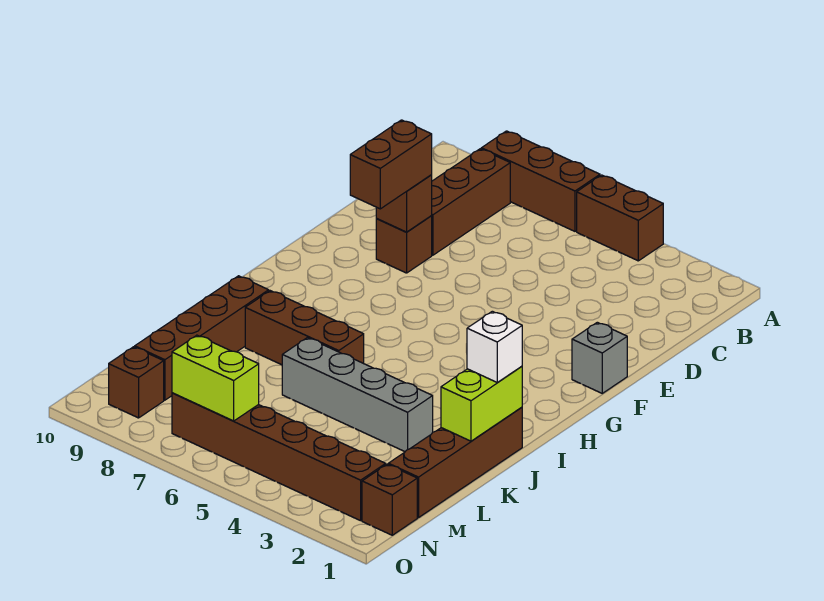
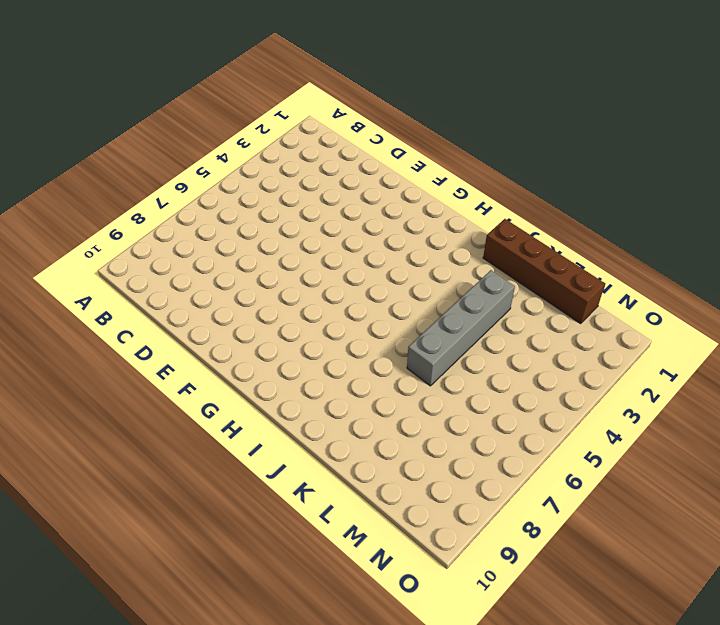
none -> brown brick A4:A5 level 1
none -> brown brick A6:A8 level 1
none -> brown brick B8:D8 level 1

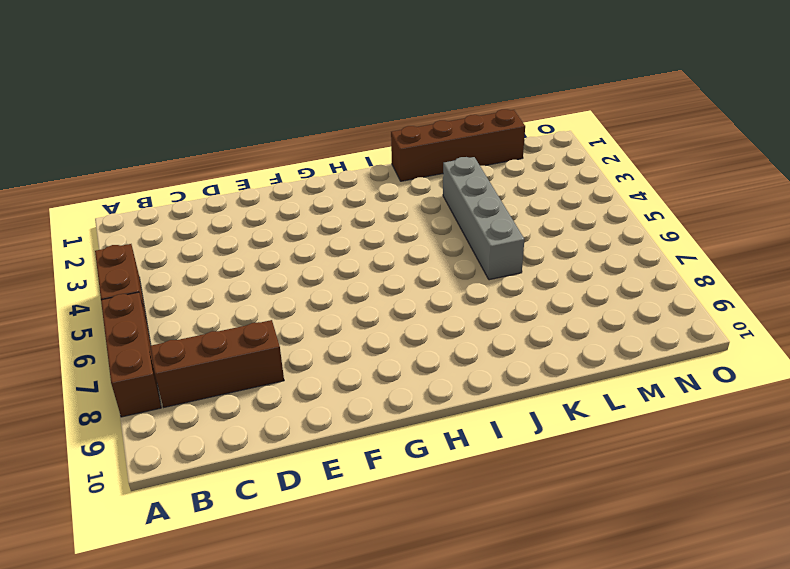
none -> brown brick E8 level 1
none -> grey brick F1 level 1
none -> brown brick J6:J8 level 1

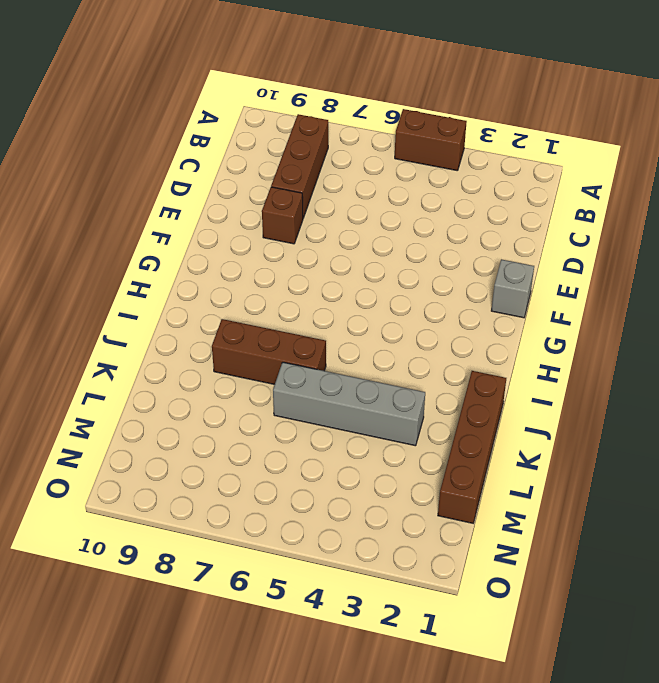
none -> brown brick A6:A8 level 1
none -> brown brick J9:M9 level 1
none -> brown brick N1 level 1

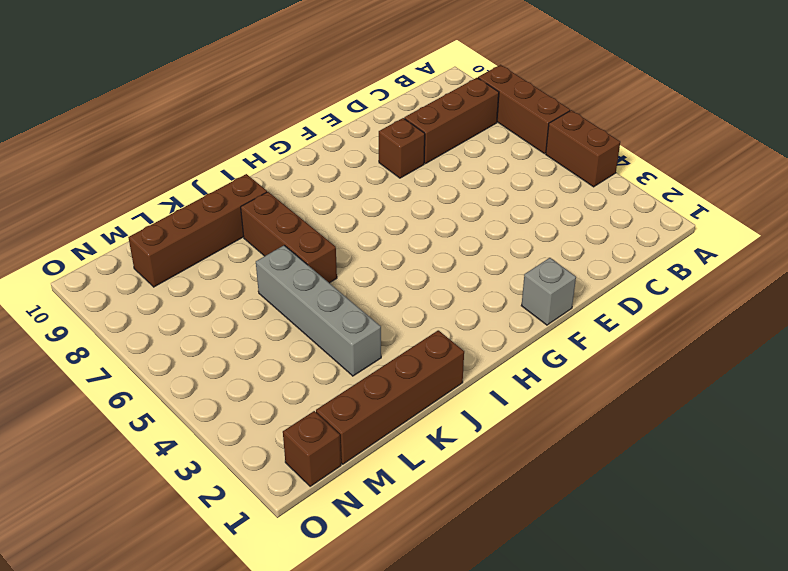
none -> brown brick N2:N7 level 1
none -> brown brick N9 level 1
none -> brown brick E8 level 2

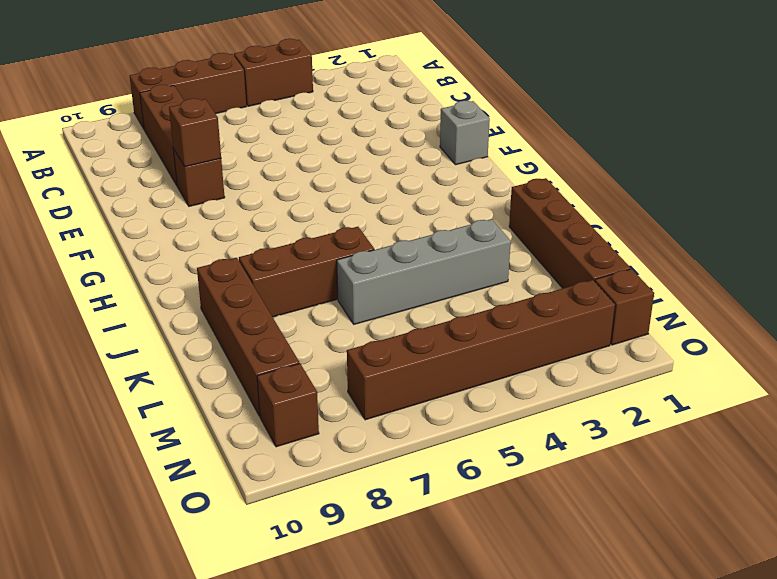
none -> lime brick J1:K1 level 2
none -> lime brick N6:N7 level 2
none -> brown brick E8:F8 level 3

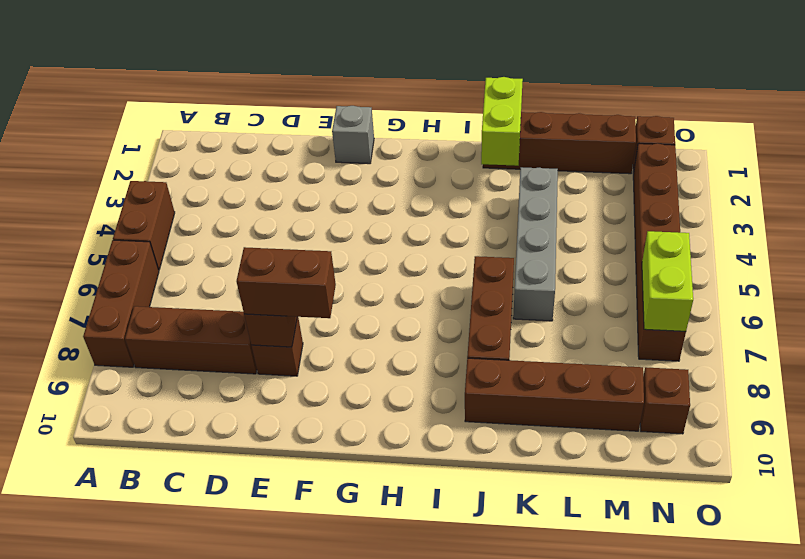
lime brick J1:J2 level 2 -> lime brick J1:K1 level 2
none -> white brick J1 level 3

